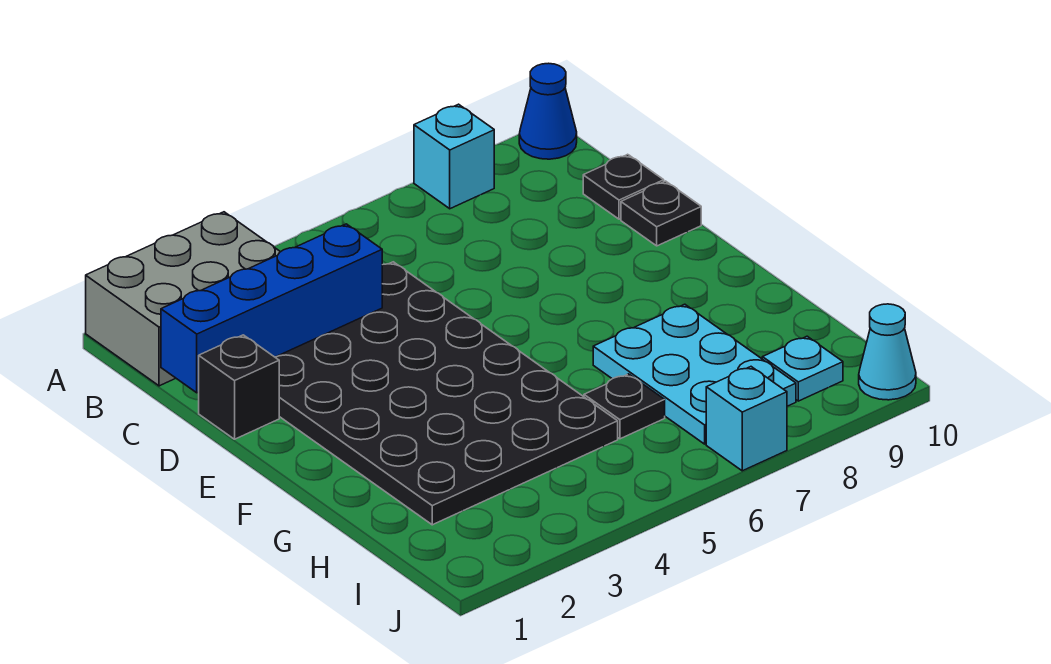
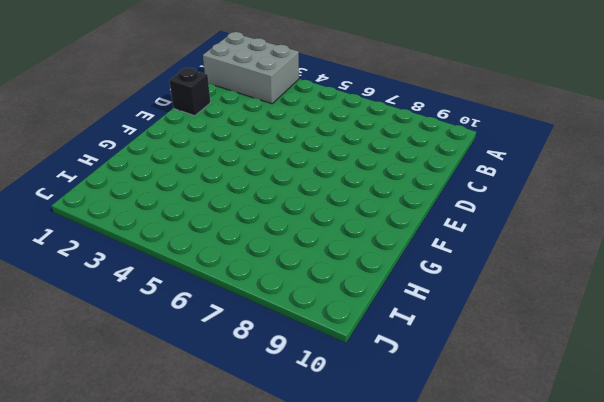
none -> cyan brick A8 level 1
none -> blue cone A10 level 1
none -> black plate C2:H5 level 1

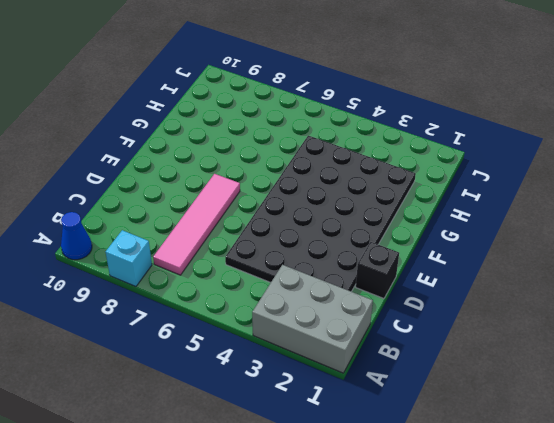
pink tile B7:E7 level 1 -> none
none -> black plate C10 level 1
none -> black plate D10 level 1
none -> cyan plate G7:I8 level 1

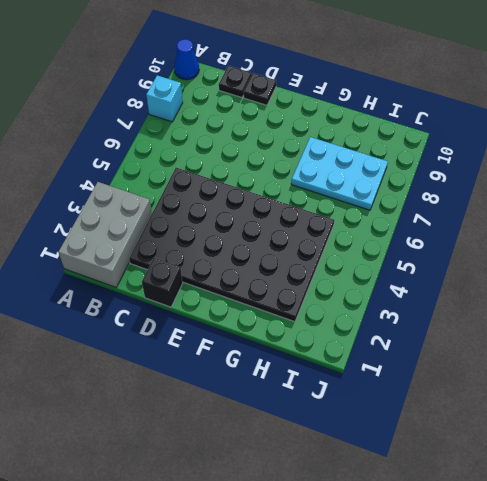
none -> black plate H6 level 1
none -> cyan plate I9 level 1
none -> cyan brick J7 level 1

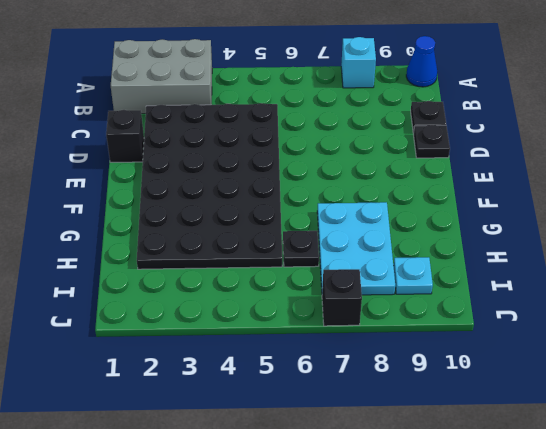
black brick J7 level 1 -> cyan brick J7 level 1
none -> cyan cone J10 level 1
none -> blue brick C1:C4 level 2

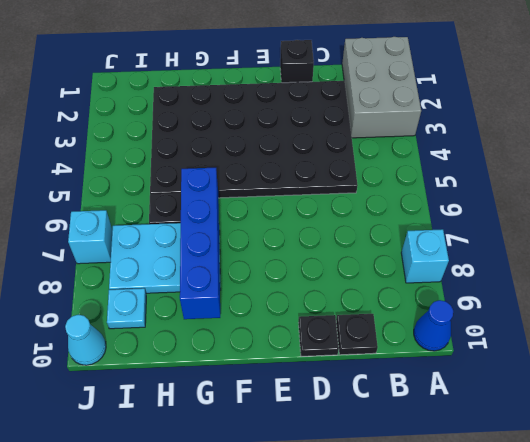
blue brick G6:G9 level 2 -> blue brick C1:C4 level 2

